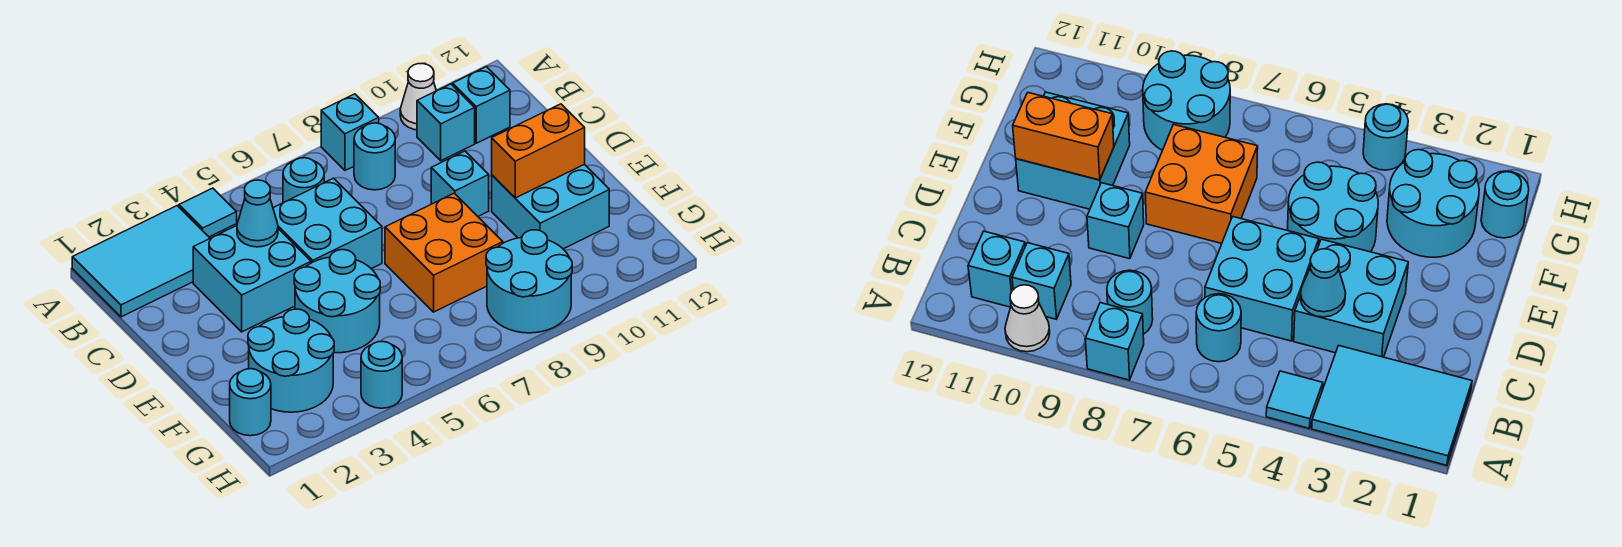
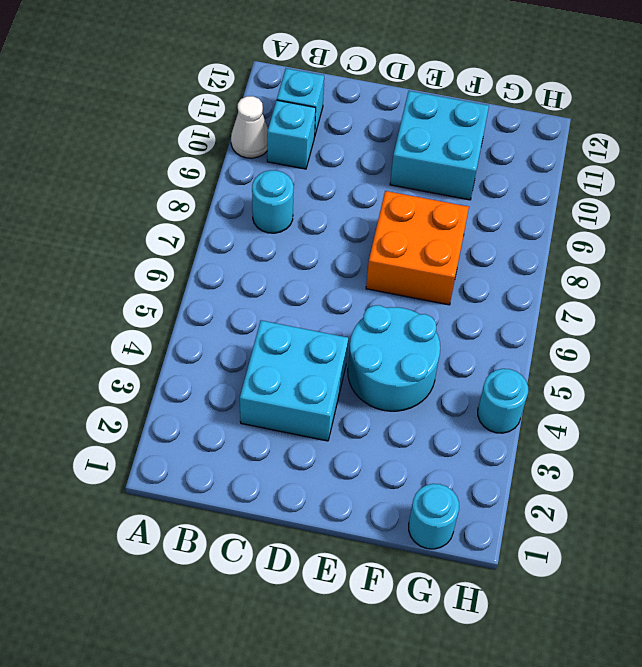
none -> cyan tile A1:B3 level 1
none -> cyan tile A4 level 1
none -> cyan brick A8 level 1

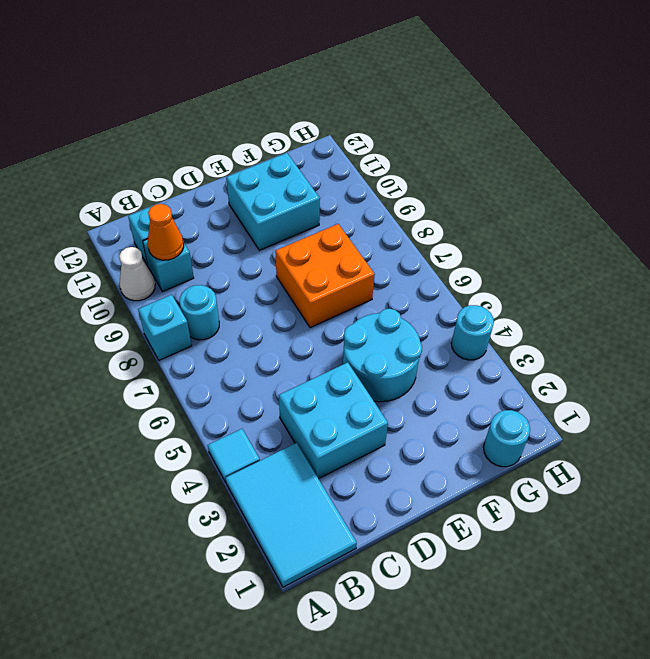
orange cone B10 level 2 -> none
none -> cyan round brick B6 level 1
none -> cyan brick C5:D6 level 1
none -> cyan brick D9 level 1

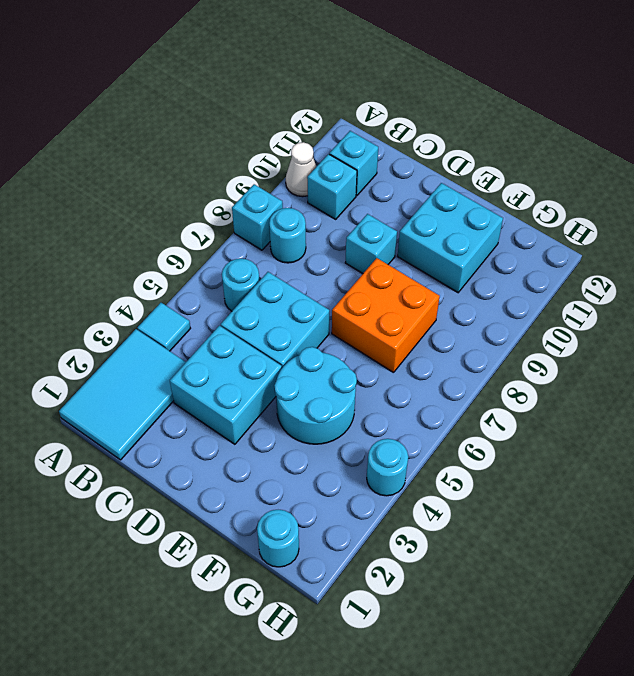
none -> cyan round brick F2:G3 level 1
none -> cyan round brick G8:H9 level 1
none -> cyan cone C4 level 2

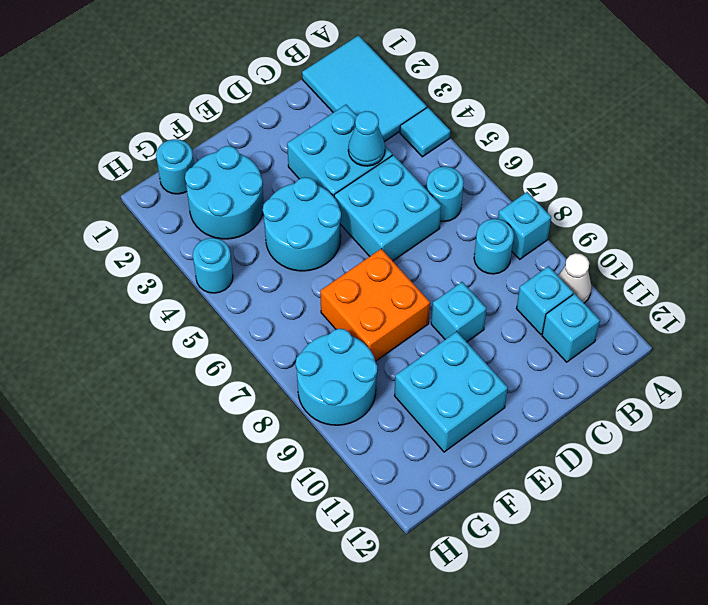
none -> orange brick E10:E11 level 2

